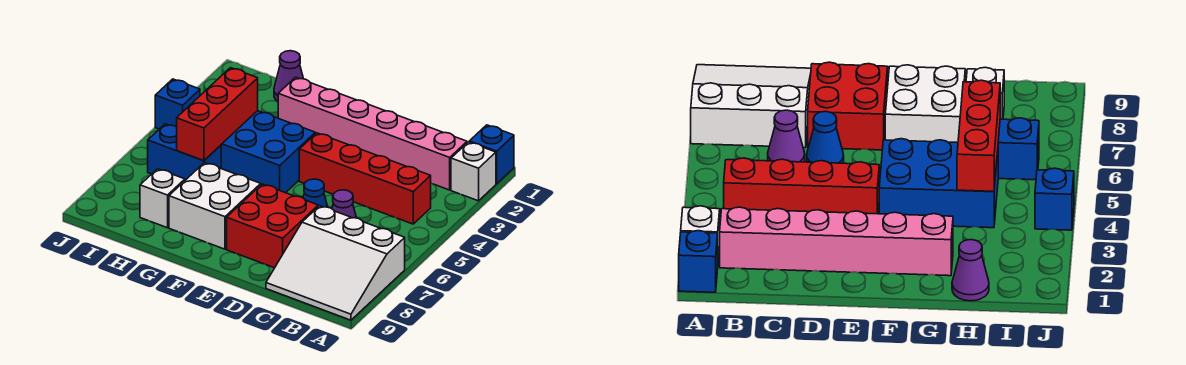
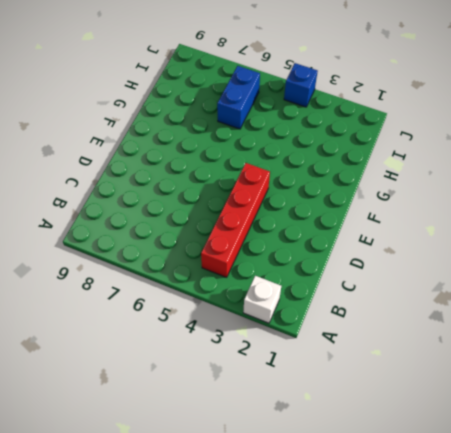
none -> blue brick A1 level 1
none -> white slope A7:C9 level 1 top 7
none -> pink brick B2:G2 level 1

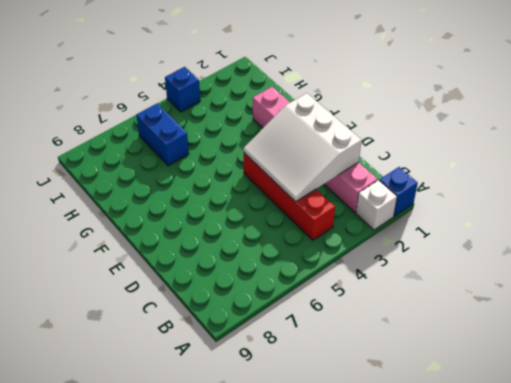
white slope C2:E4 level 2 top 2 -> white slope A7:C9 level 1 top 7
none -> purple cone C6 level 1
none -> blue cone D6 level 1
none -> red brick D7:E8 level 1

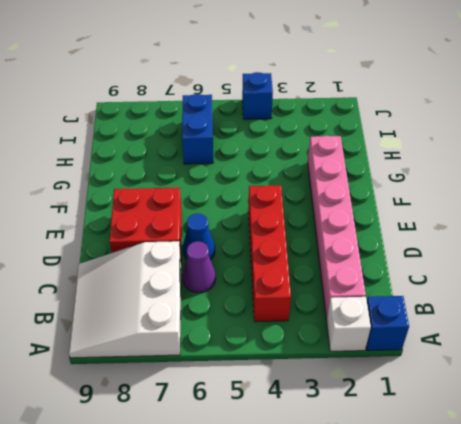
none -> blue brick F4:H5 level 1
none -> white brick F7:G8 level 1
none -> purple cone H1 level 1

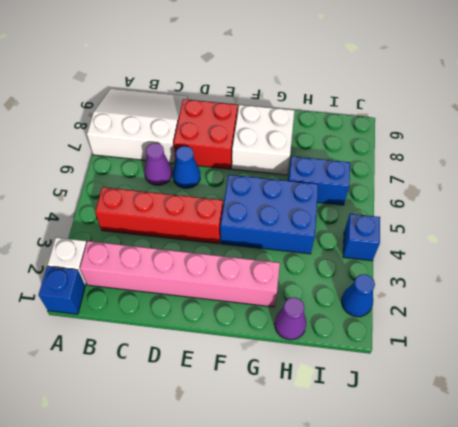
blue cone J2 level 1 -> none
none -> white brick H8 level 1
none -> red brick H4:H6 level 2

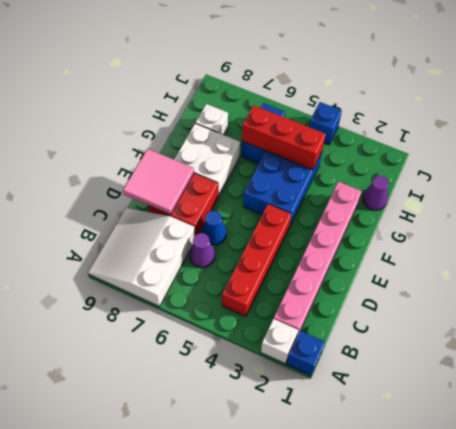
pink tile D8:E9 level 2 -> none

